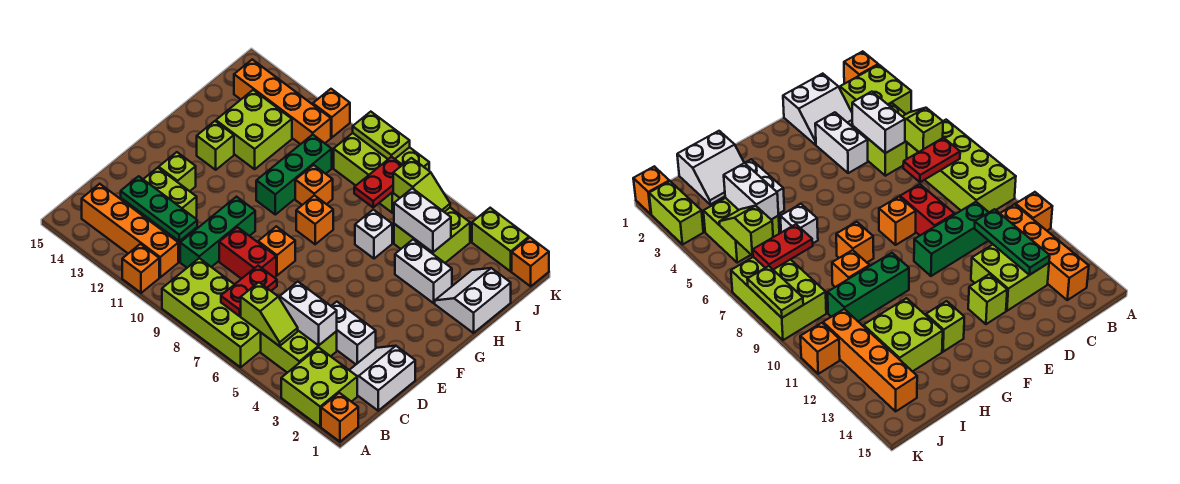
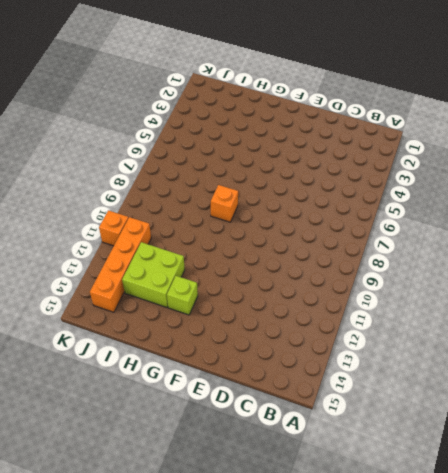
none -> orange brick A1 level 1
none -> lime brick A2:B3 level 1
none -> lime brick A6:B9 level 1
none -> orange brick A11 level 1

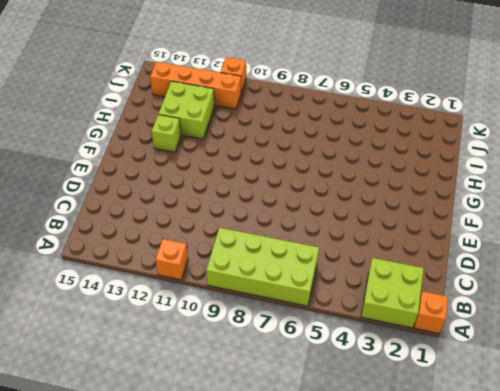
none -> lime brick B4:C5 level 1
none -> orange brick B11:B14 level 1
none -> white slope C1:D2 level 1 top 1
none -> green brick C10:E10 level 1

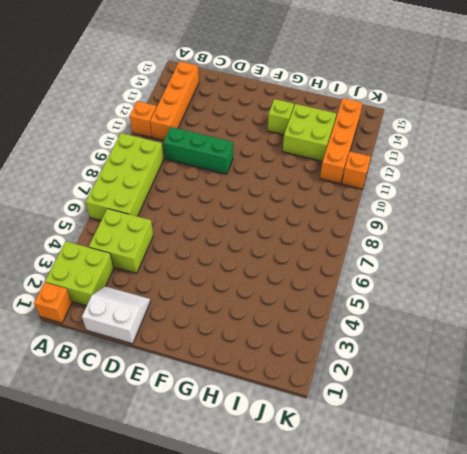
none -> lime brick C12:D13 level 1
none -> white brick D3:D4 level 1
none -> red brick D8:D9 level 1
none -> orange brick E8 level 1

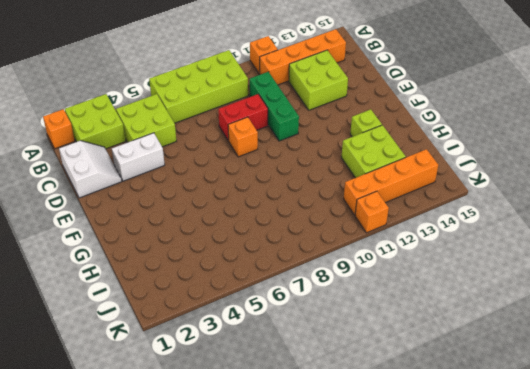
none -> lime brick E13 level 1
none -> orange brick G8 level 1
none -> green brick G10:I10 level 1
none -> white slope H1:I2 level 1 top 1

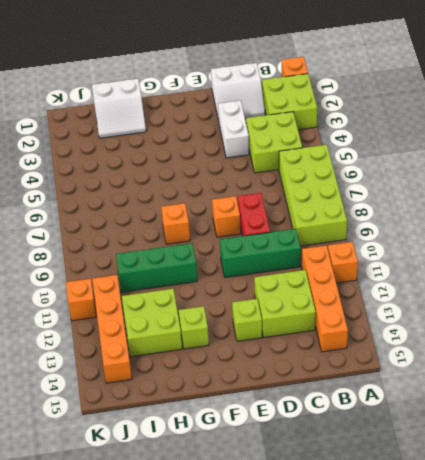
none -> white brick H3:H4 level 1
none -> white brick H6 level 1
none -> orange brick H9 level 1
none -> lime brick I4:J5 level 1

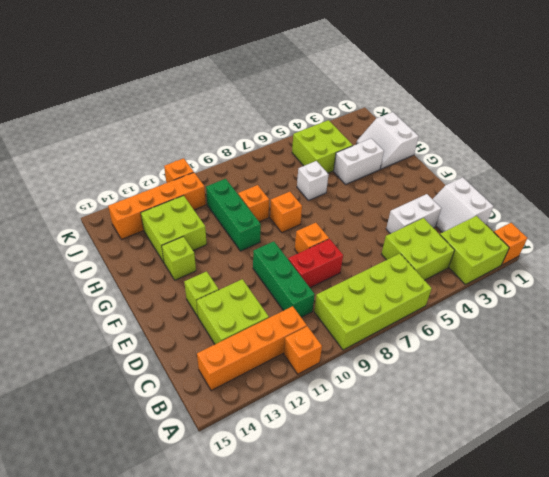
none -> lime brick J7:K9 level 1
none -> orange brick K1 level 1
none -> lime brick K2:K3 level 1
none -> lime slope B5:B6 level 2 top 6

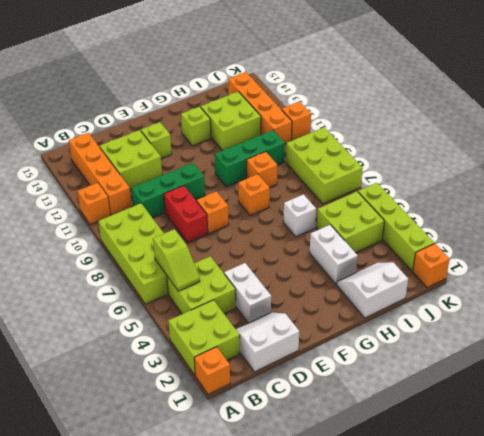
lime brick K2:K5 level 1 -> lime brick K2:K3 level 1
none -> red plate B7:C7 level 2
none -> white brick C4:C5 level 2
none -> green plate C11:C13 level 2
none -> white brick I4:I5 level 2

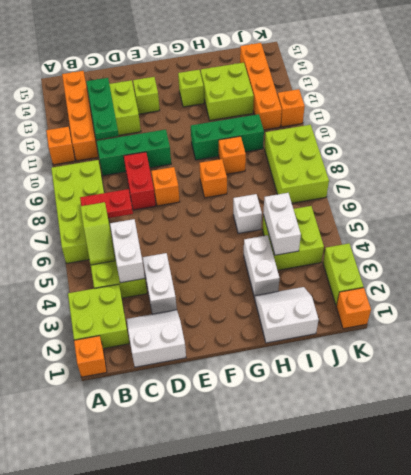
none -> red plate I7:J7 level 2
none -> lime slope J5:J6 level 2 top 6
none -> lime plate K8:K9 level 2

